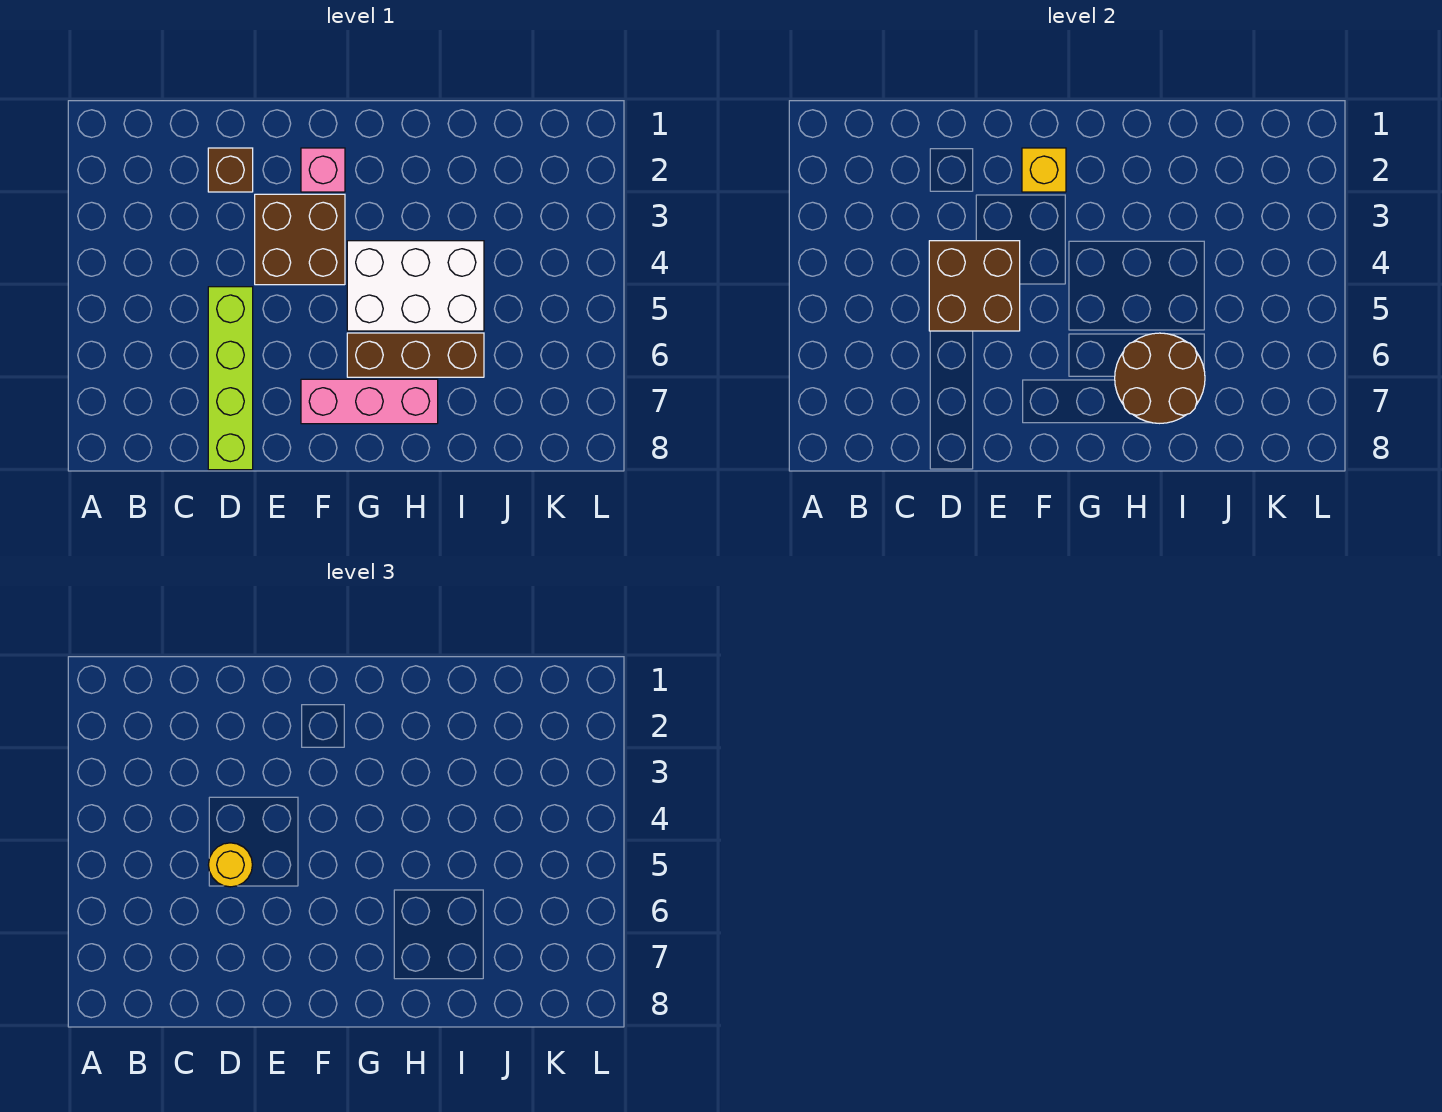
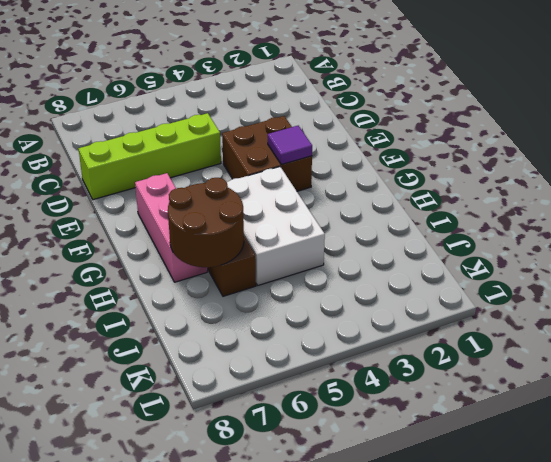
purple tile F3 level 2 -> none
none -> brown brick D2 level 1
none -> pink brick F2 level 1

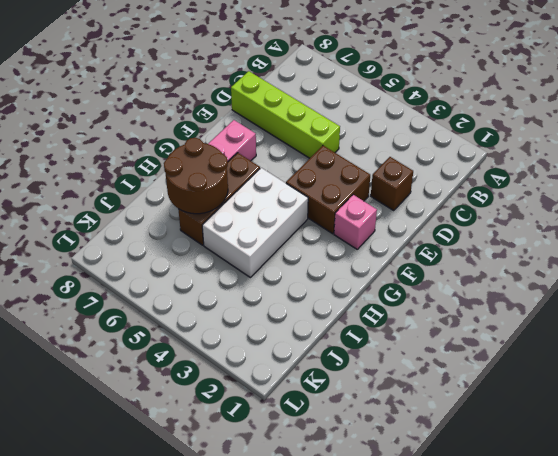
none -> brown brick D4:E5 level 2
none -> yellow brick F2 level 2

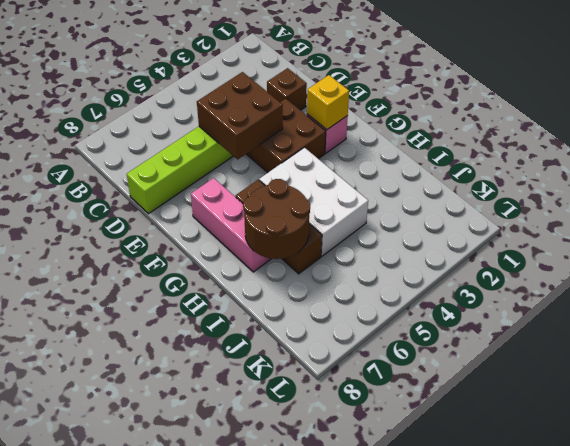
none -> yellow round brick D5 level 3

